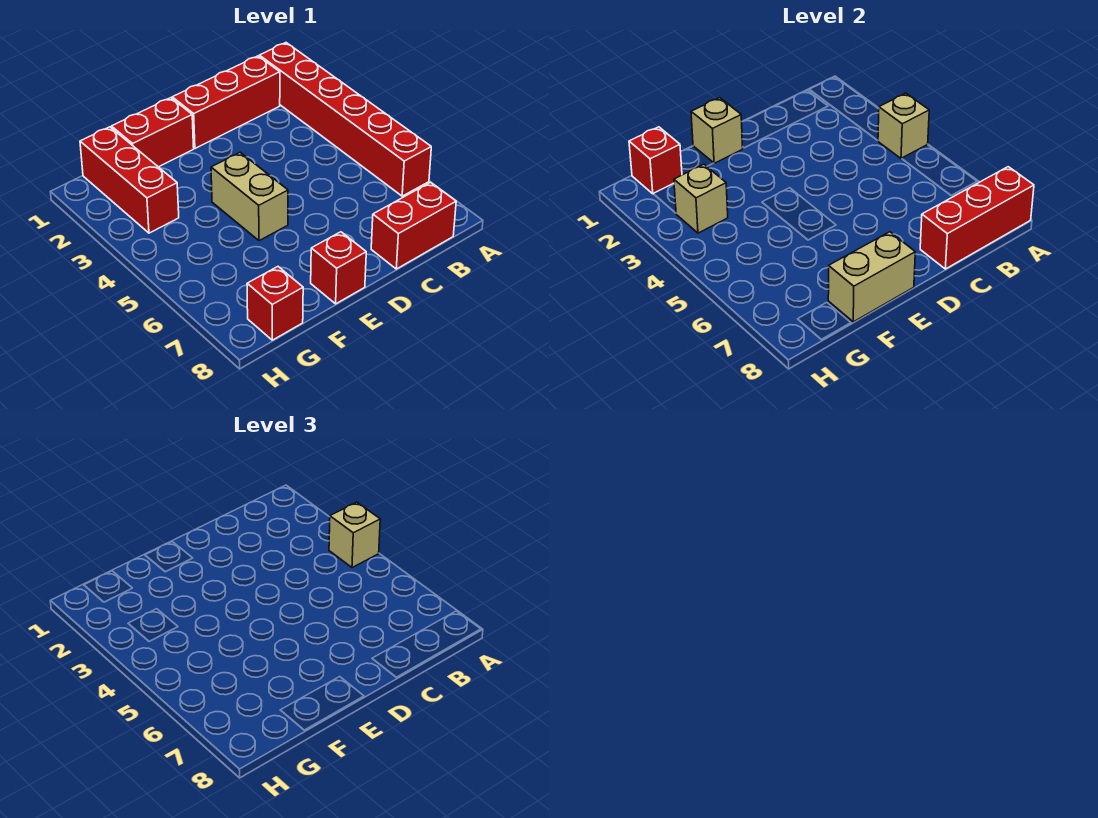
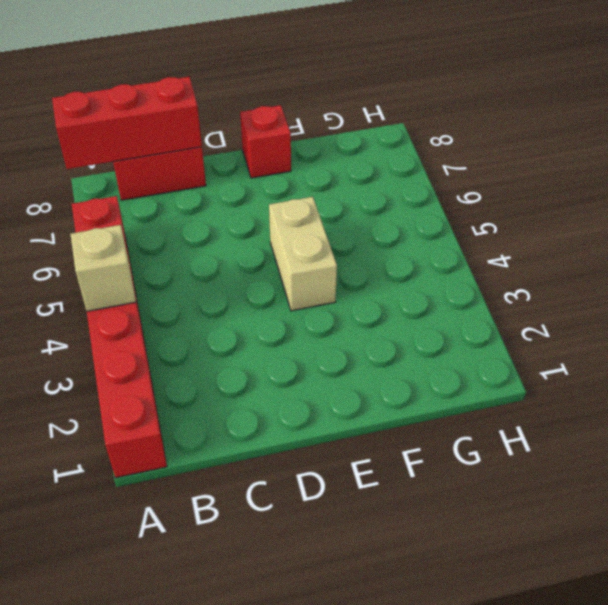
none -> red brick B1:D1 level 1
none -> red brick E1:F1 level 1
none -> red brick G1:G3 level 1

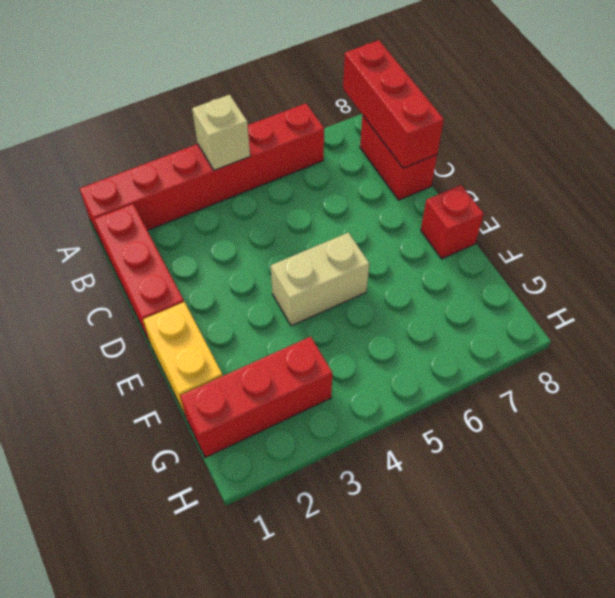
yellow brick E1:F1 level 1 -> red brick E1:F1 level 1
none -> red brick G8 level 1
none -> tan brick E1 level 2
none -> tan brick E8:F8 level 2

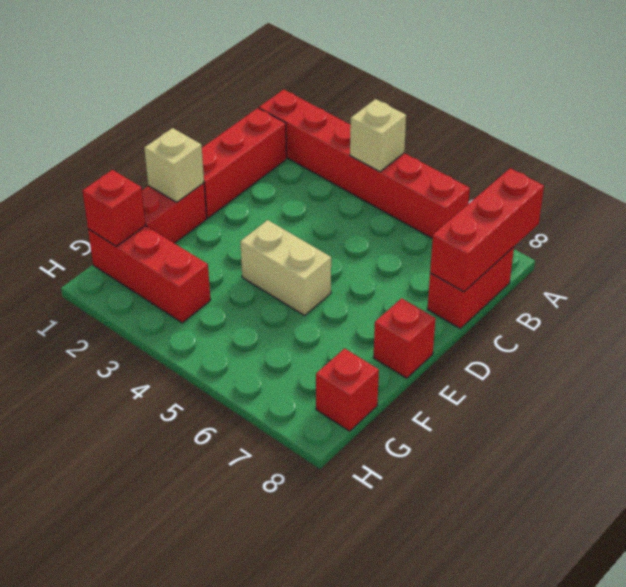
none -> tan brick E8:F8 level 2
none -> tan brick G3 level 2
none -> tan brick A4 level 3

